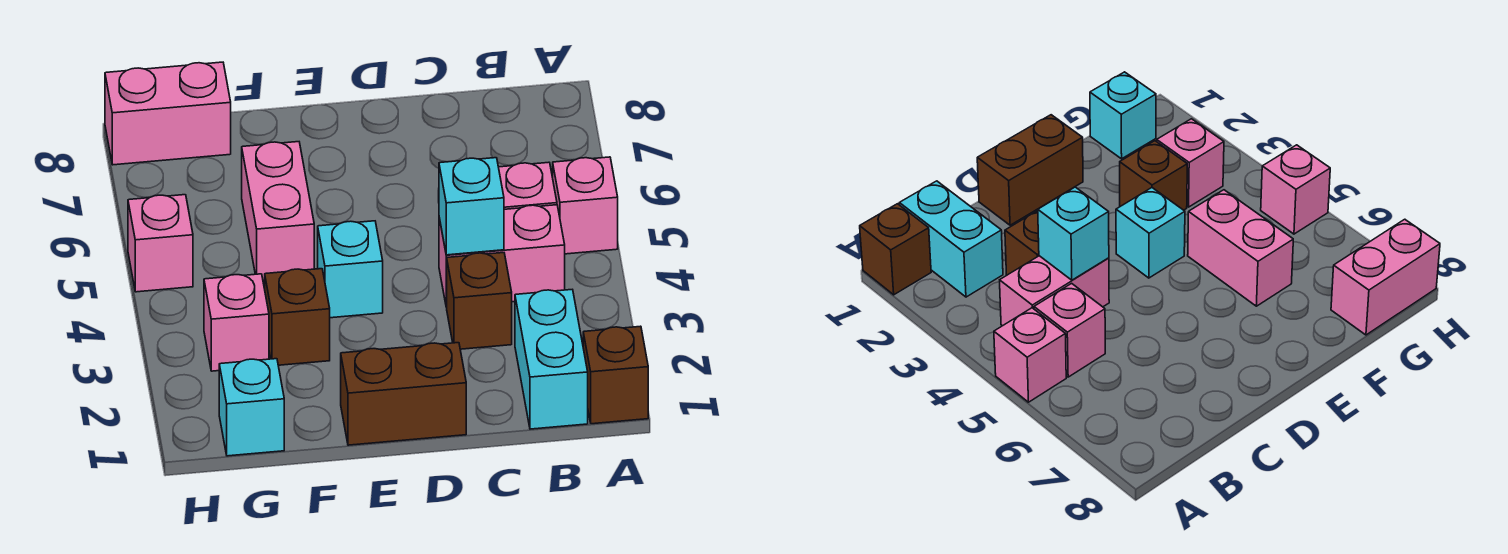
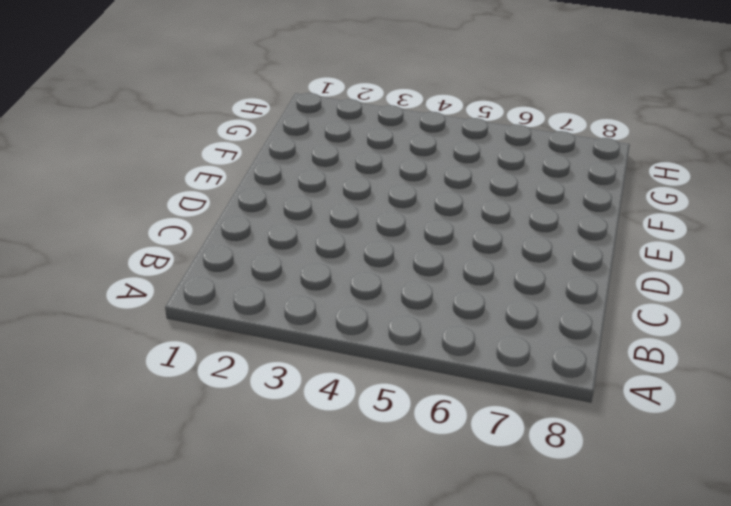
none -> brown brick A1 level 1
none -> pink brick A5 level 1
none -> cyan brick B1:B2 level 1

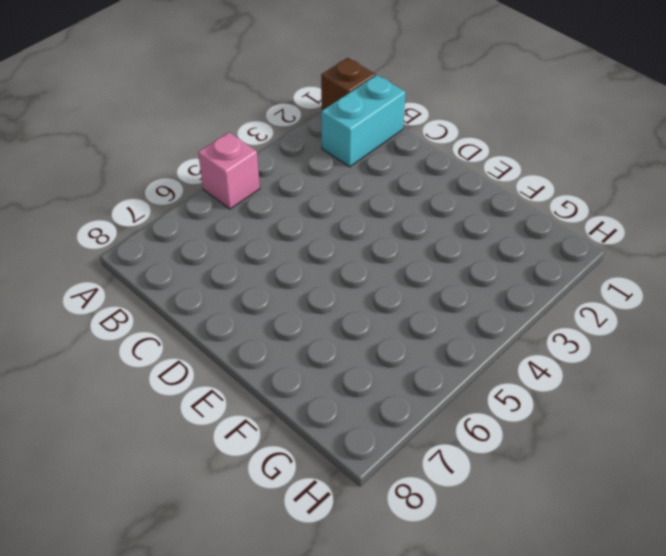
none -> pink brick B4:C4 level 1
none -> pink brick B5 level 1
none -> brown brick C3 level 1

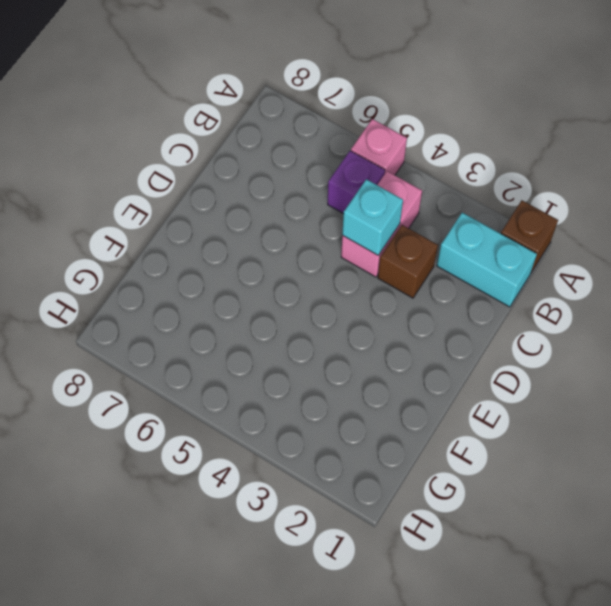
purple brick B5 level 1 -> pink brick B5 level 1
none -> brown brick D1:E1 level 1
none -> cyan brick E4 level 1
none -> brown brick F3 level 1

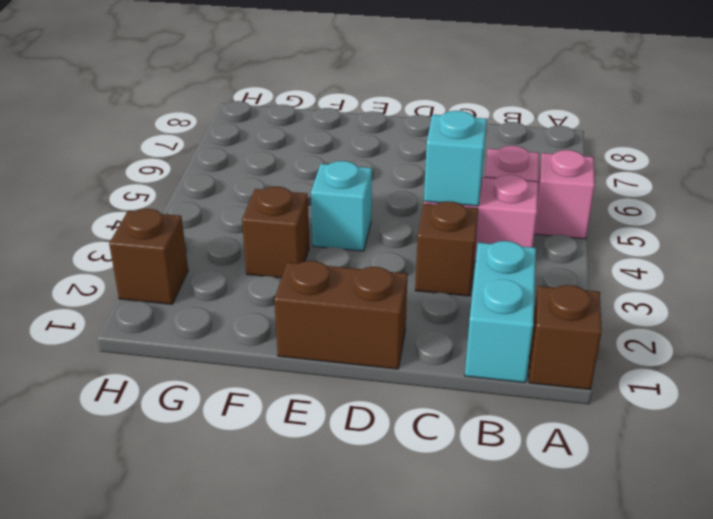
brown brick H2 level 1 -> none
none -> pink brick F5:F6 level 1
none -> cyan brick G1 level 1
none -> pink brick G3 level 1

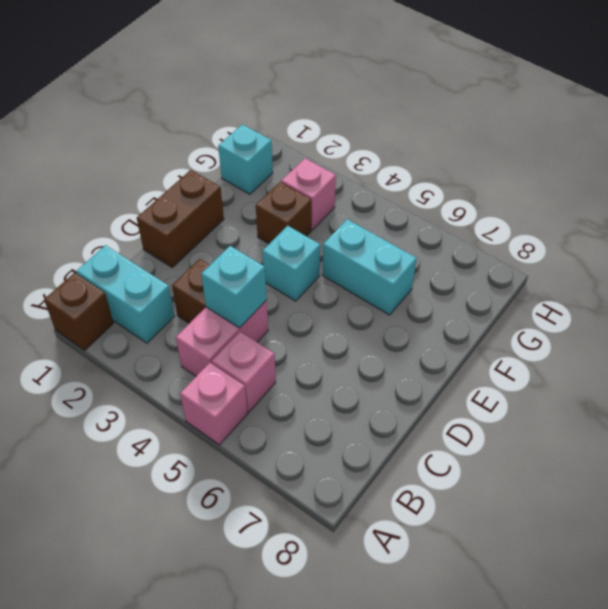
cyan brick F5:F6 level 1 -> pink brick F5:F6 level 1
none -> pink brick G8:H8 level 1
none -> pink brick H5 level 1

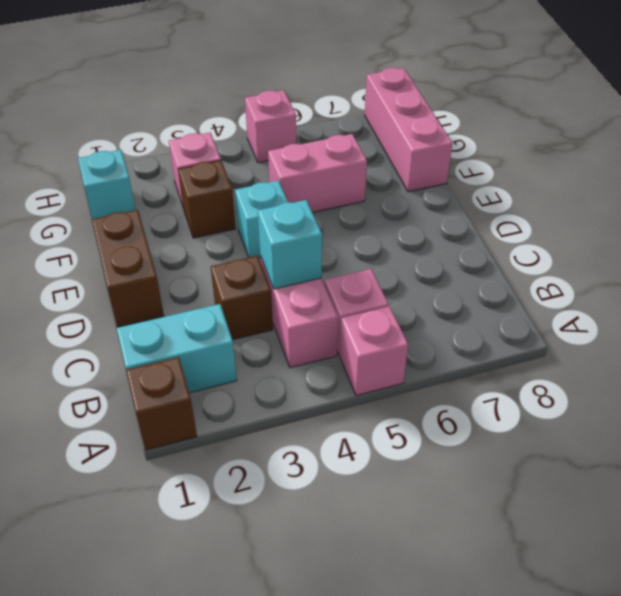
pink brick F8:H8 level 1 -> pink brick G8:H8 level 1

